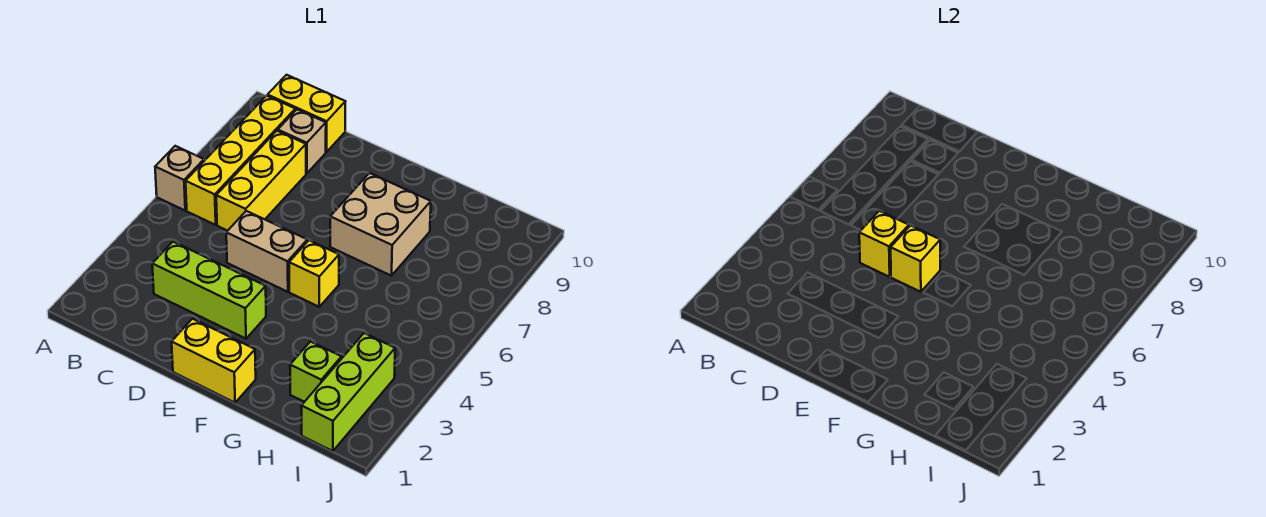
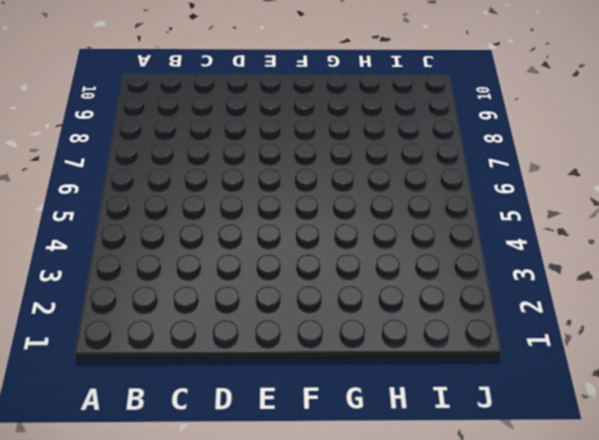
none -> tan brick A6 level 1
none -> yellow brick B6:B9 level 1
none -> yellow brick B10:C10 level 1

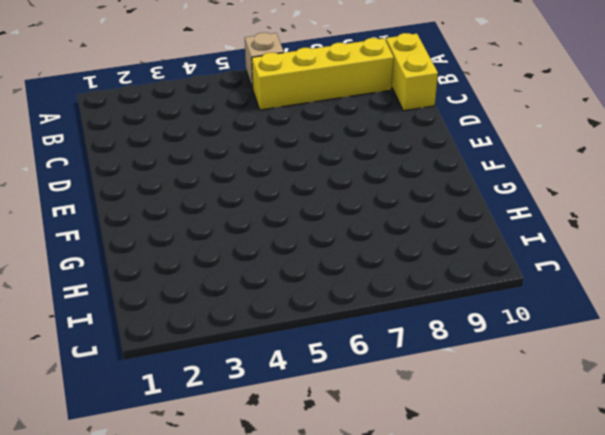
none -> lime brick C3:E3 level 1
none -> yellow brick C6:C8 level 1
none -> tan brick C9 level 1

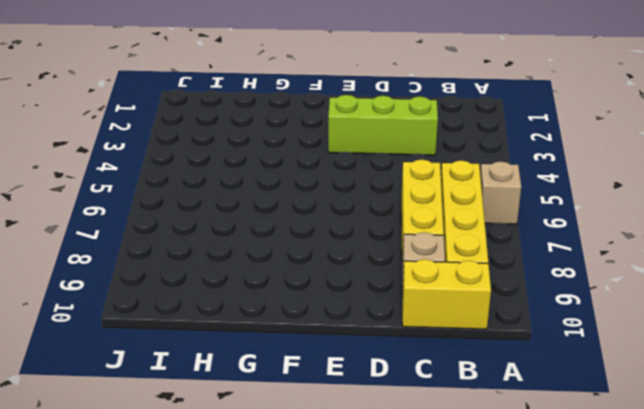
none -> tan brick D5:E5 level 1
none -> yellow brick E1:F1 level 1
none -> yellow brick F5 level 1

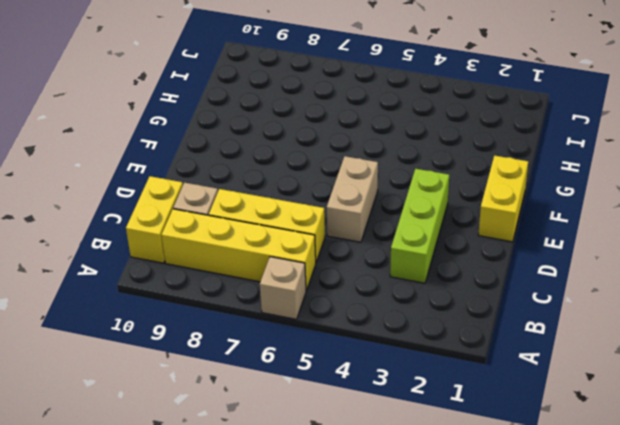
none -> yellow brick F5 level 1
none -> tan brick F7:G8 level 1
none -> lime brick H2 level 1

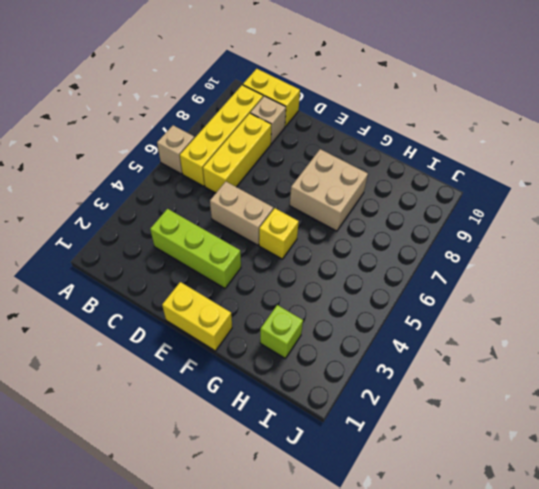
none -> lime brick I1:I3 level 1
none -> yellow brick D5 level 2
none -> yellow brick E5 level 2

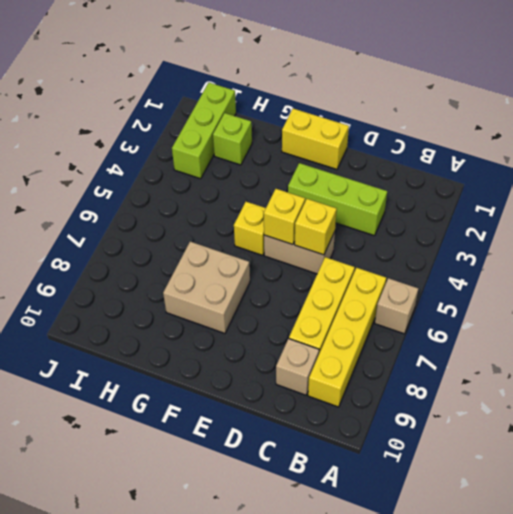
none -> yellow brick B10:C10 level 1

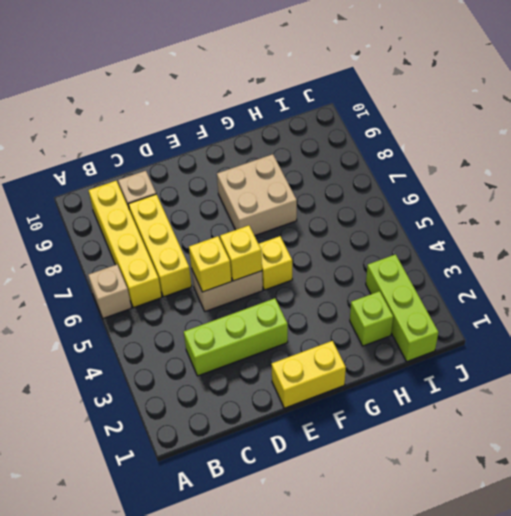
none -> yellow brick B10:C10 level 1

